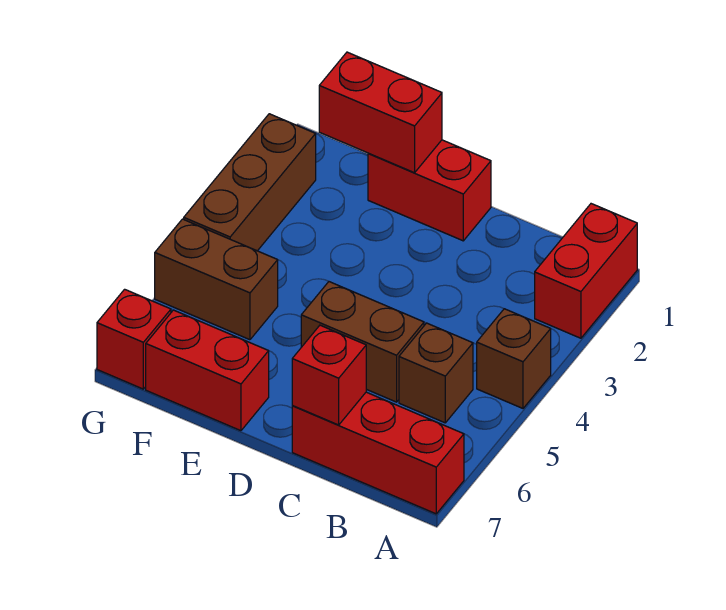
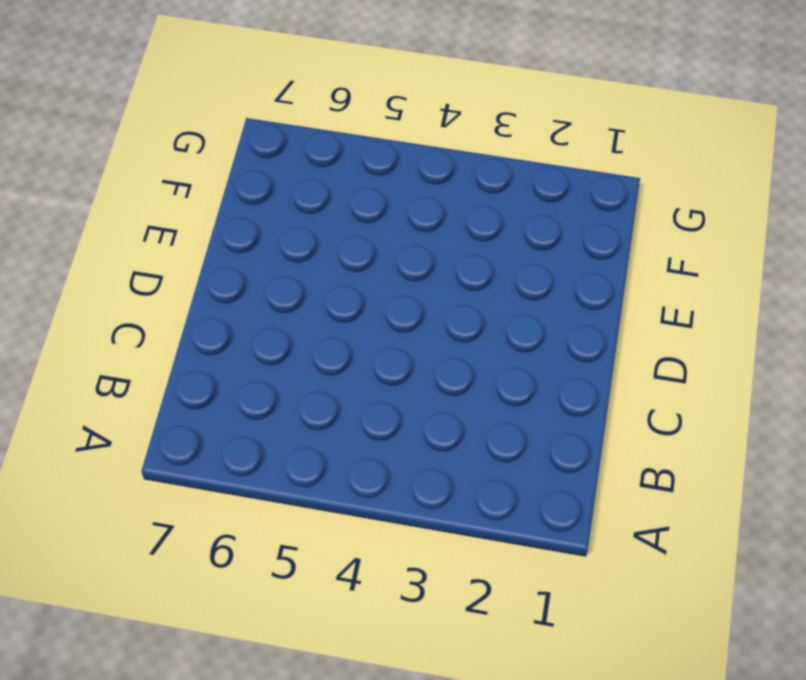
none -> red brick A1:A2 level 1
none -> brown brick A4 level 1
none -> red brick A7:C7 level 1

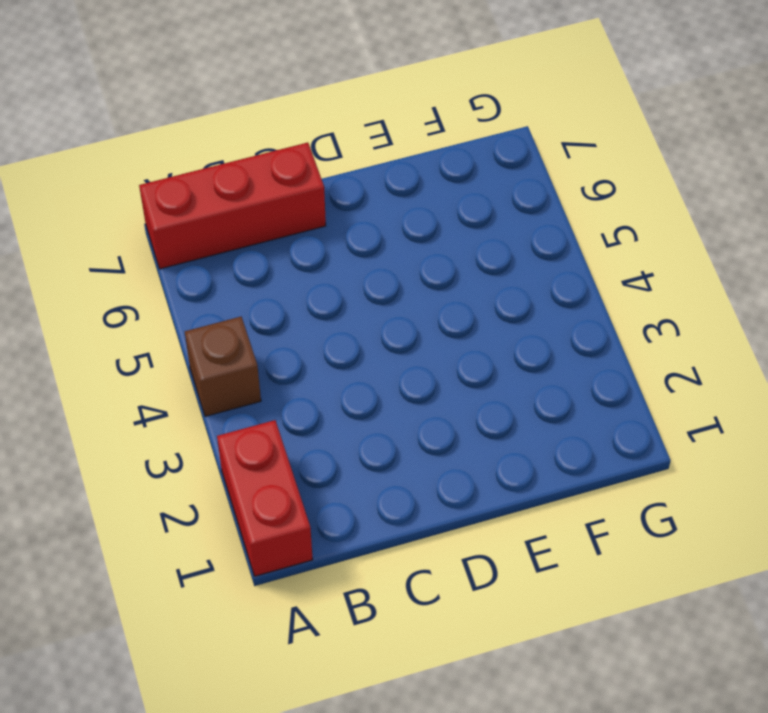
none -> brown brick B5 level 1
none -> brown brick C5:D5 level 1
none -> red brick D1:E1 level 1

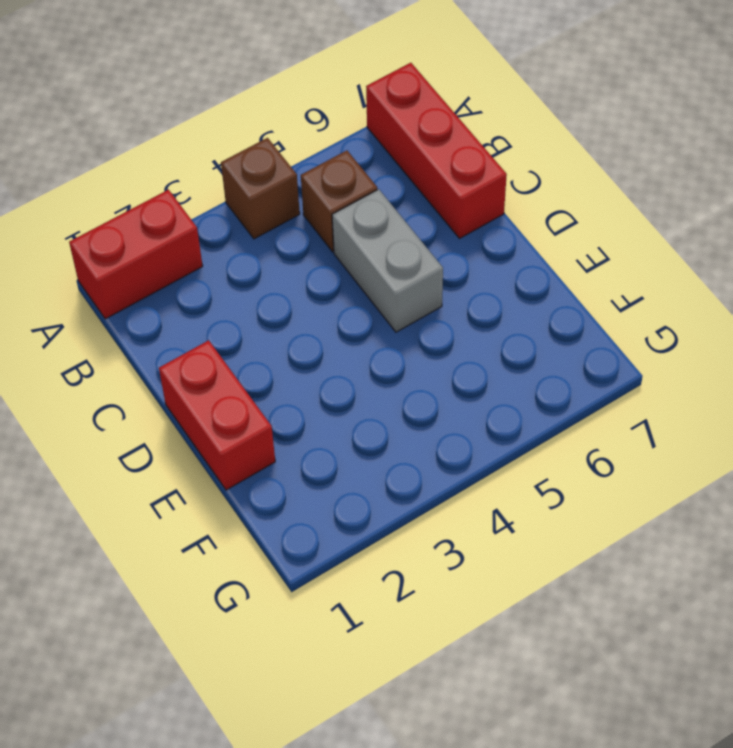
grey brick C5:D5 level 1 -> brown brick C5:D5 level 1
none -> red brick E7:F7 level 1
none -> brown brick F5:G5 level 1
none -> brown brick G2:G4 level 1

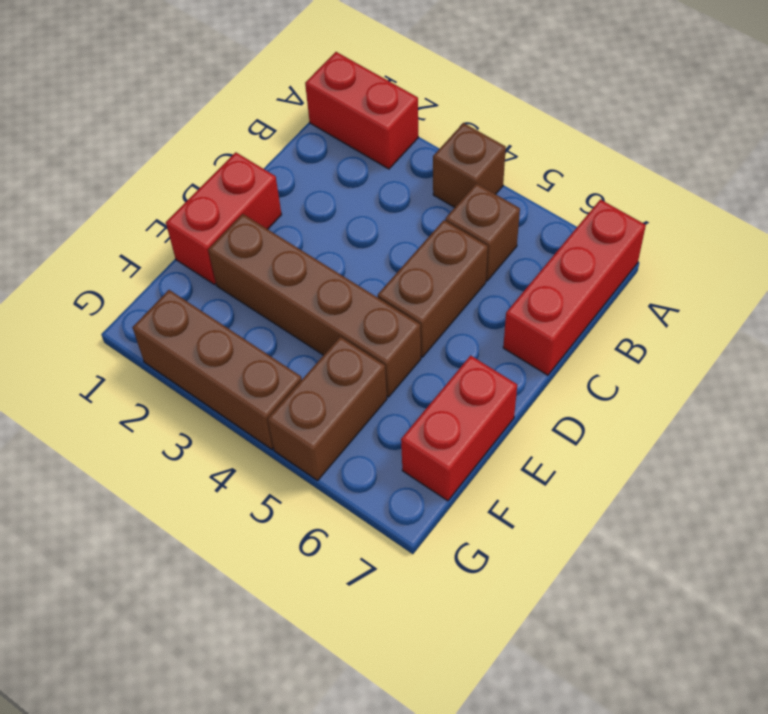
brown brick E2:E5 level 1 -> none
none -> red brick G7 level 1
none -> red brick C7 level 2
none -> red brick E1:F1 level 2

